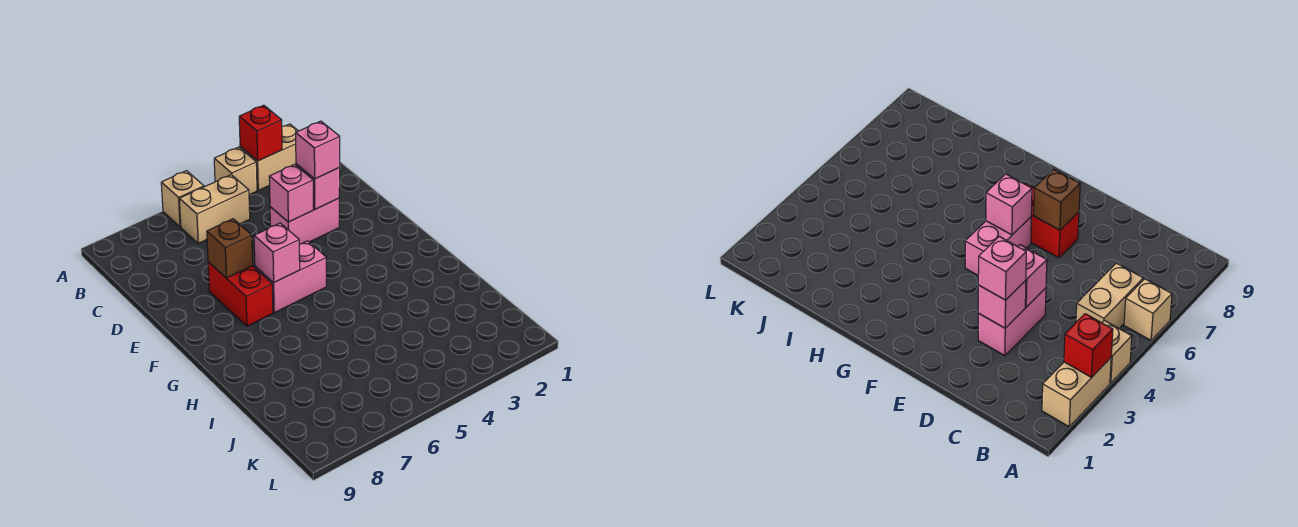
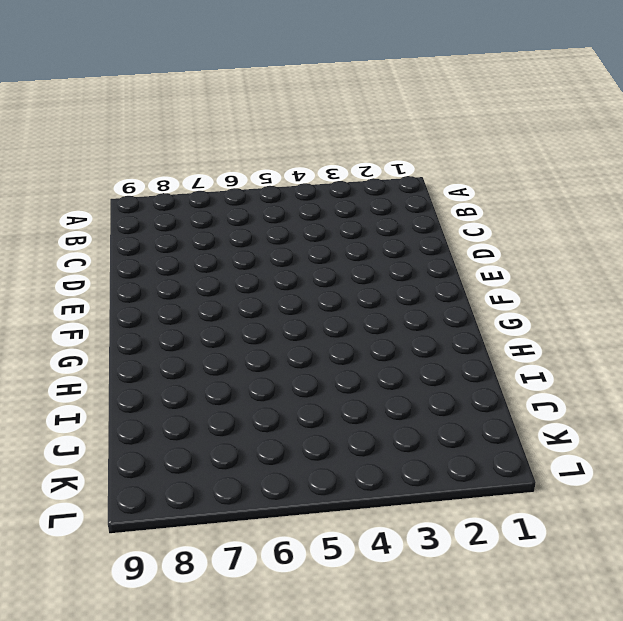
none -> tan brick A2:A3 level 1
none -> tan brick A4 level 1
none -> tan brick A6 level 1

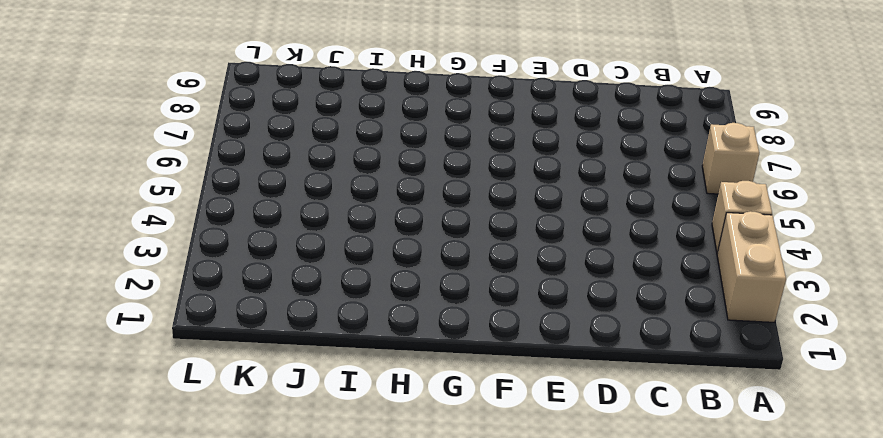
none -> tan brick B5:B6 level 1
none -> pink brick D3:D4 level 1
none -> red brick E7:F7 level 1

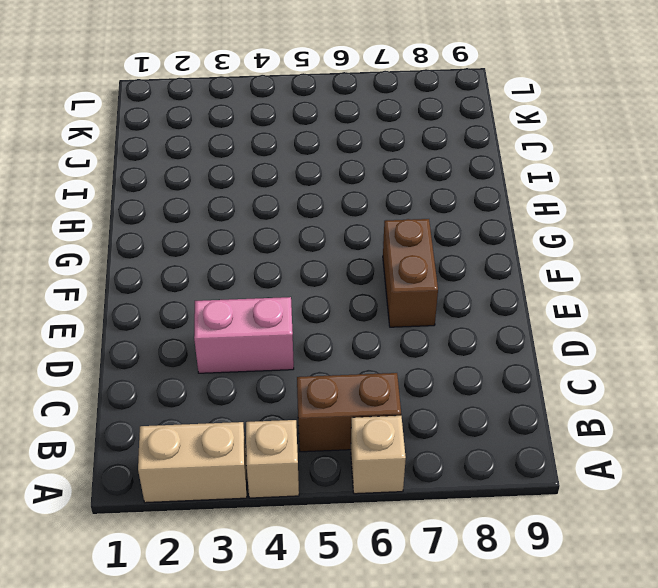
brown brick B5:B6 level 1 -> tan brick B5:B6 level 1
brown brick E7:F7 level 1 -> red brick E7:F7 level 1
none -> pink brick F5:F6 level 1
none -> red brick A3 level 2
none -> pink brick D3 level 2

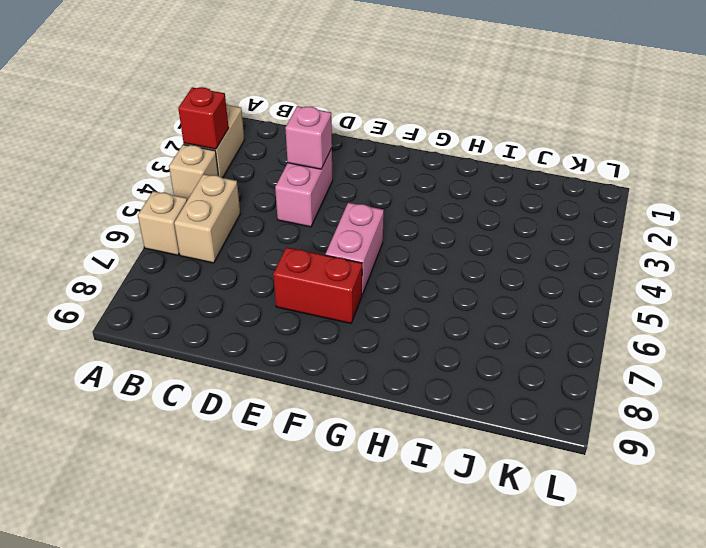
none -> pink brick D4 level 2
none -> brown brick E7 level 2
none -> pink brick F6 level 2

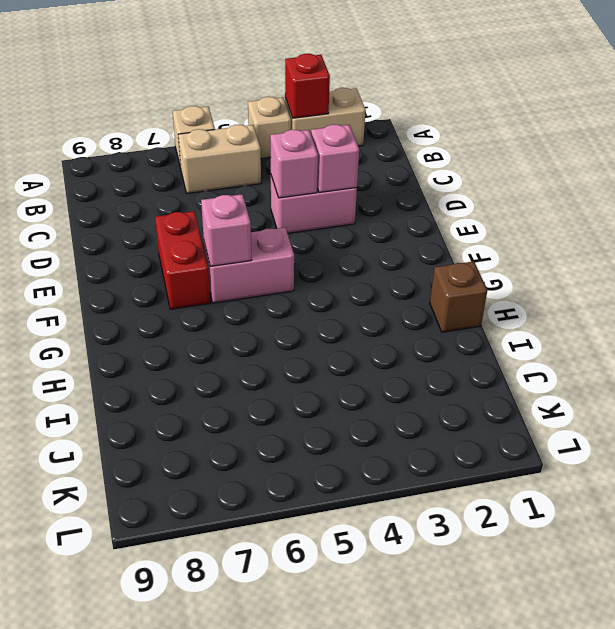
brown brick H1 level 1 -> brown brick E7 level 2
none -> pink brick D3 level 3

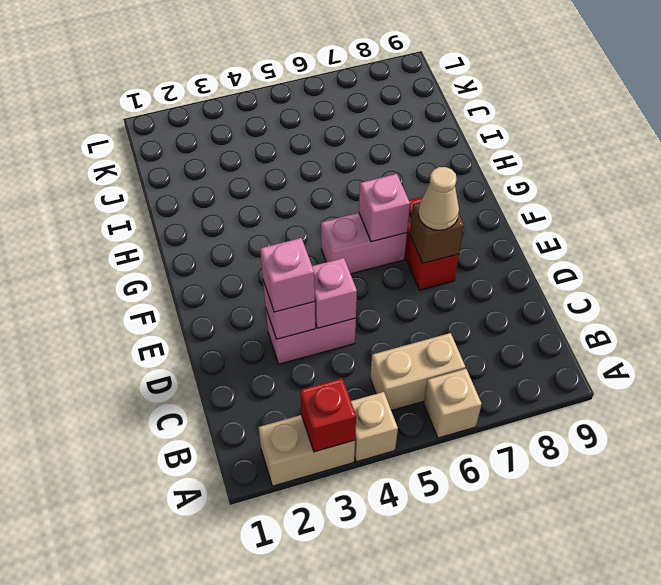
tan cone E7 level 3 -> none

